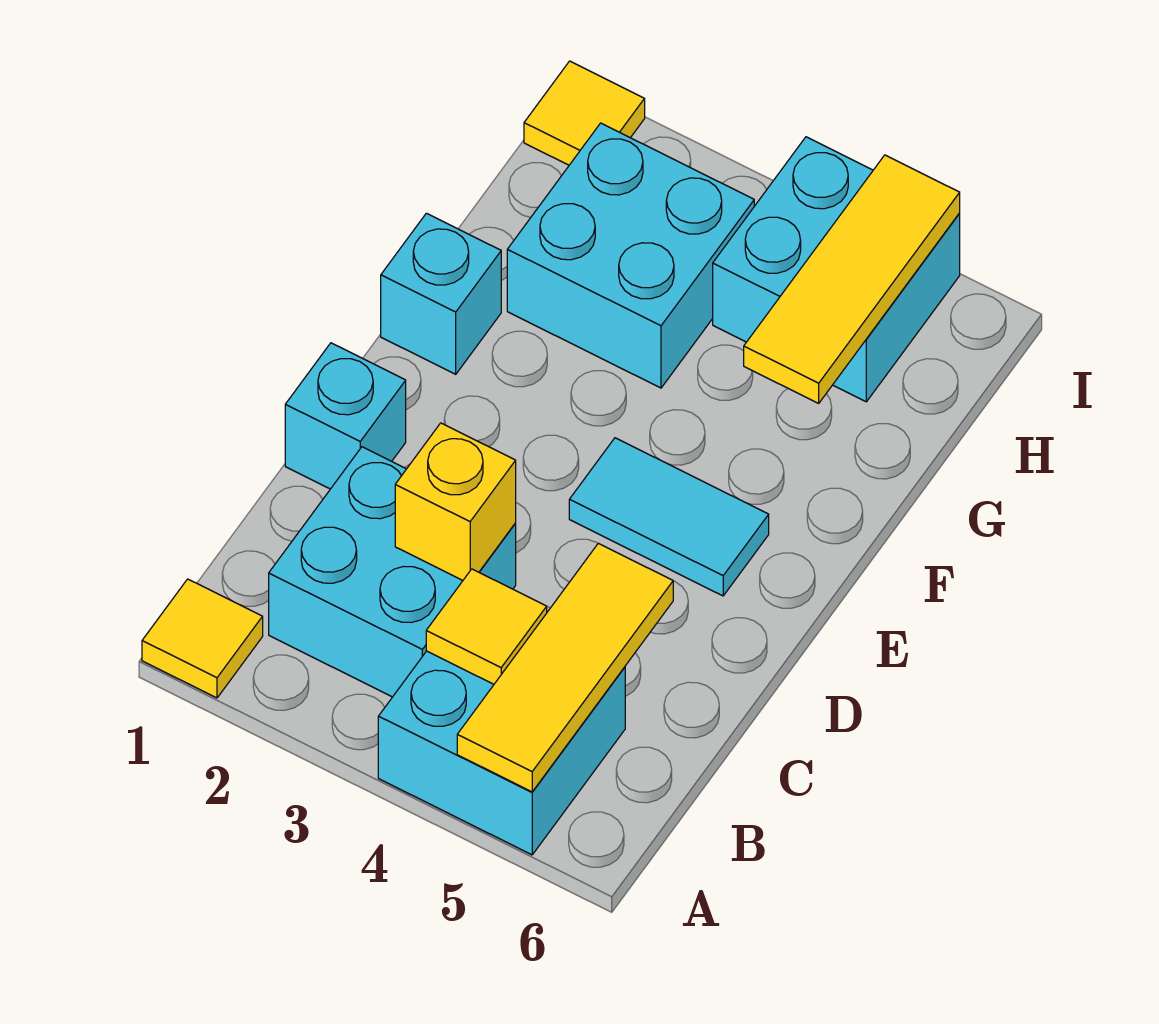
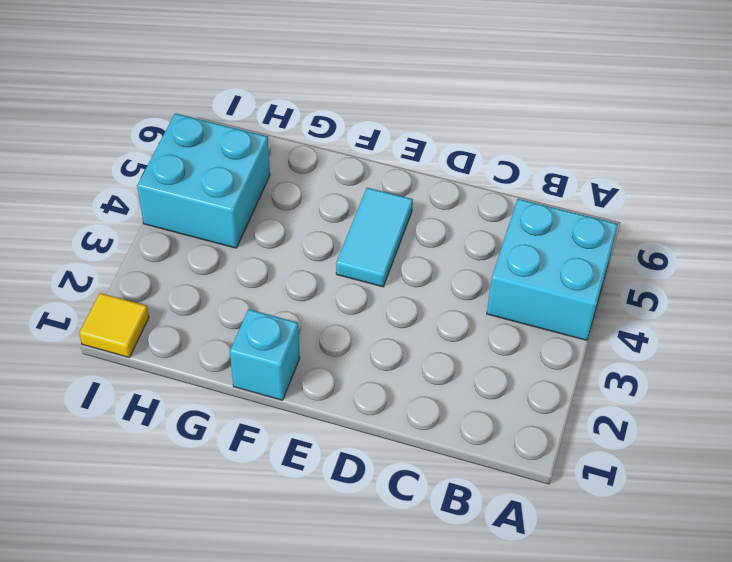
none -> yellow tile A1 level 1
none -> cyan brick B2:C3 level 1
none -> cyan brick D1 level 1

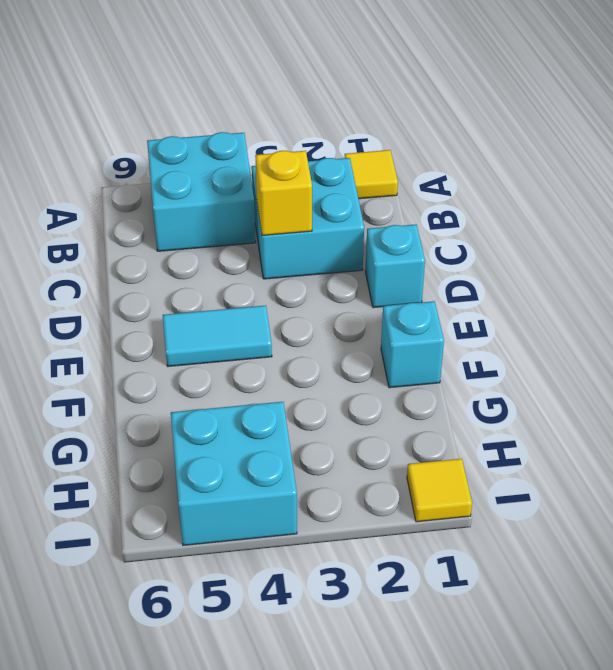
none -> cyan brick G2:H3 level 1
none -> yellow tile A5:C5 level 2
none -> yellow tile B4 level 2

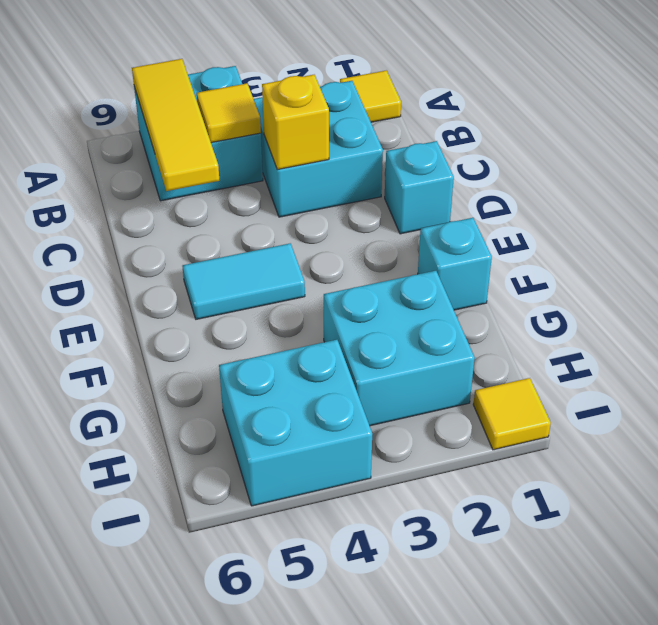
none -> yellow tile G5:I5 level 2

